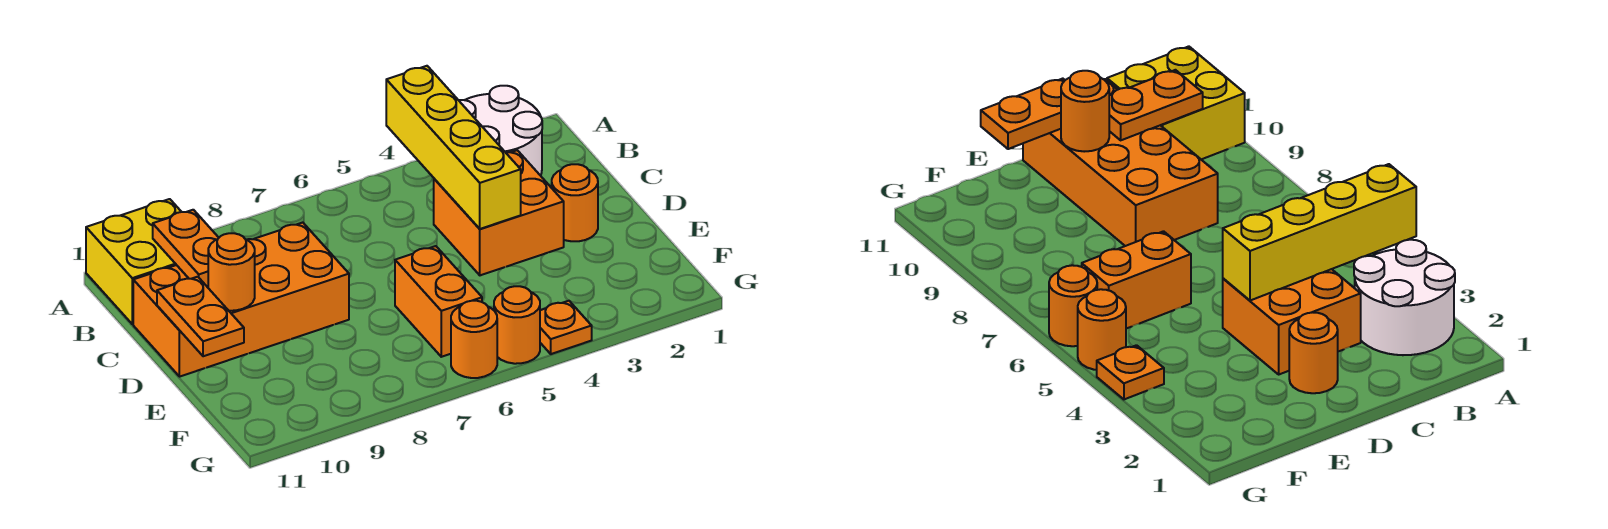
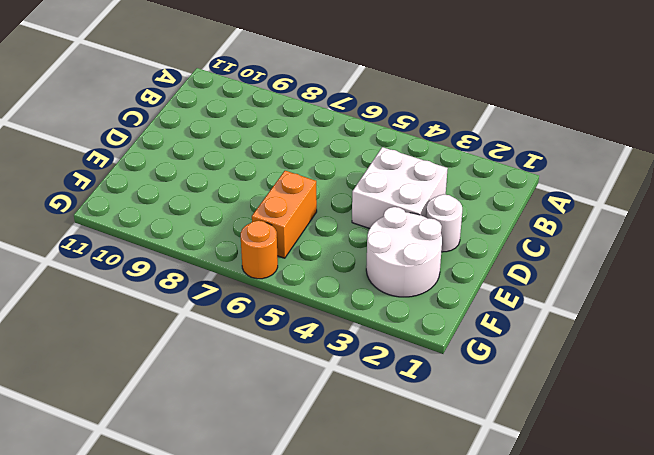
white brick C3:D4 level 1 -> orange brick C3:D4 level 1
white round brick D2 level 1 -> orange round brick D2 level 1
white round brick E2:F3 level 1 -> white round brick A2:B3 level 1
none -> yellow brick A10:B11 level 1
none -> orange brick C8:D11 level 1
none -> orange plate G4 level 1

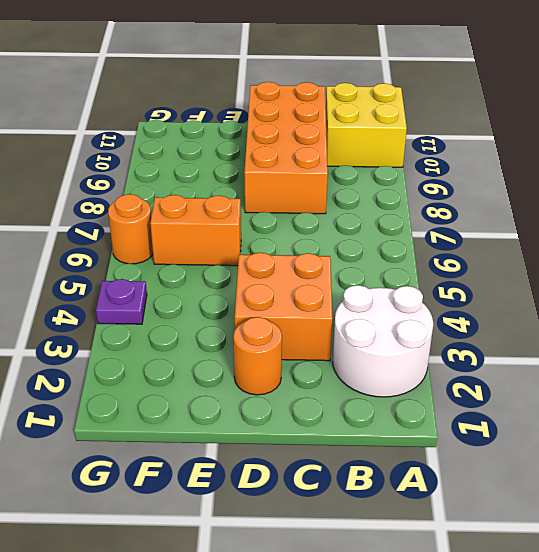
purple plate G4 level 1 -> orange plate G4 level 1
none -> orange round brick G5 level 1
none -> yellow brick A4:D4 level 2
none -> orange plate B10:C10 level 2

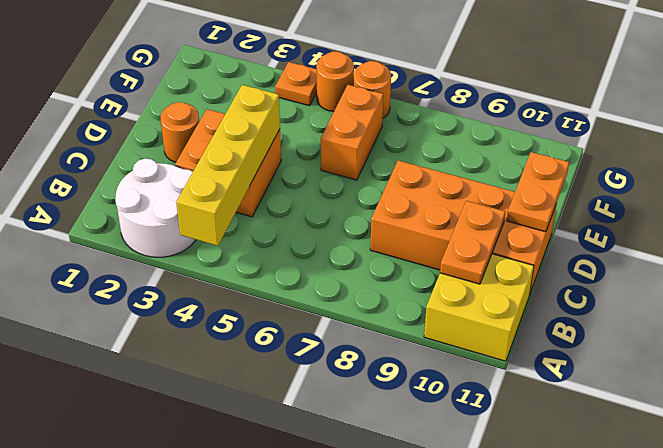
none -> orange round brick D10 level 2

